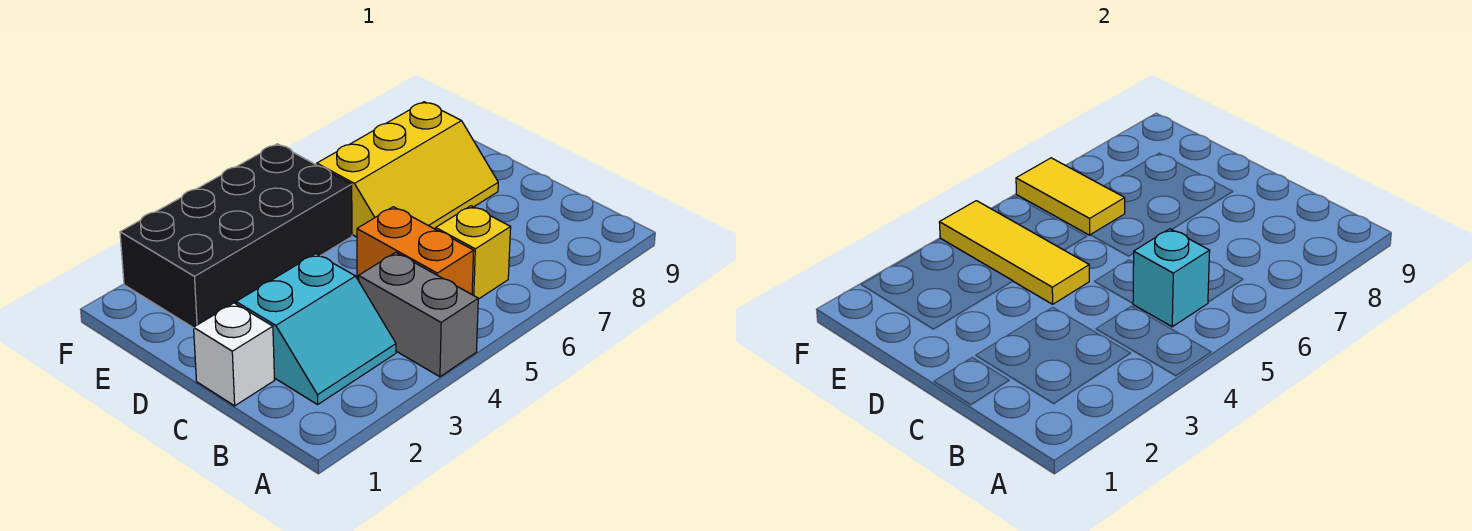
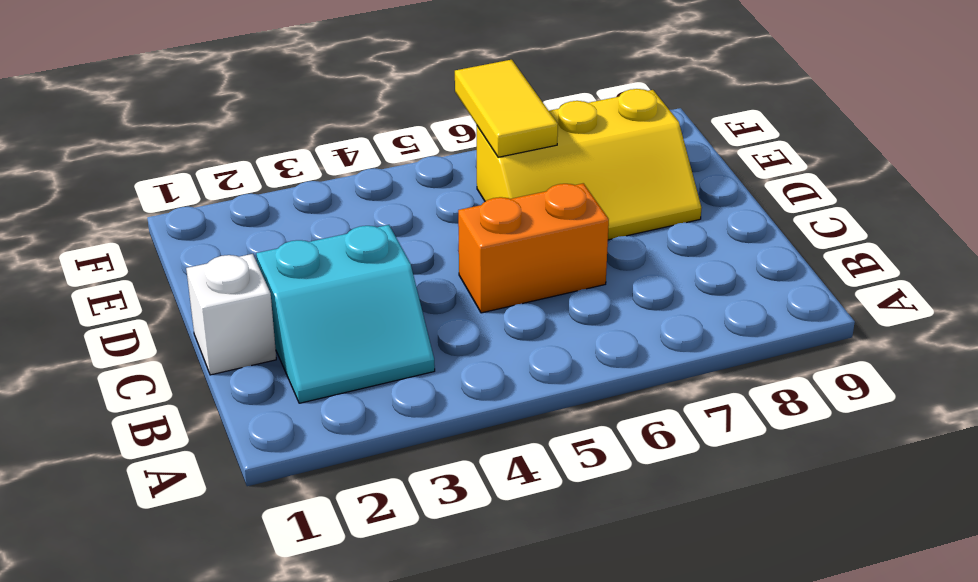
orange brick C5:C6 level 1 -> orange brick B5:C5 level 1
none -> grey brick A4:B4 level 1
none -> yellow brick B6 level 1

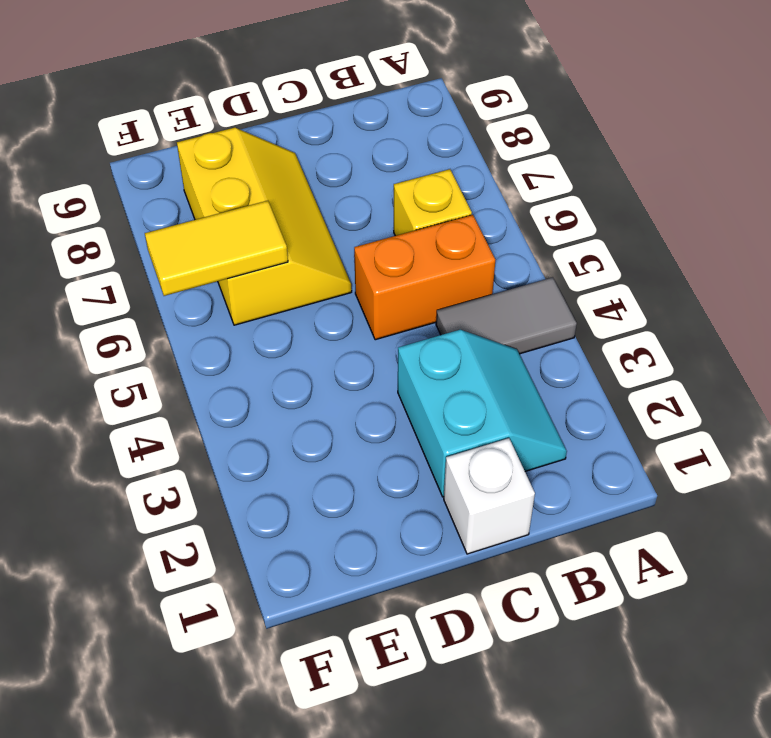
grey tile A4:B4 level 1 -> grey brick A4:B4 level 1
none -> black brick E2:F5 level 1
none -> cyan brick B5 level 2

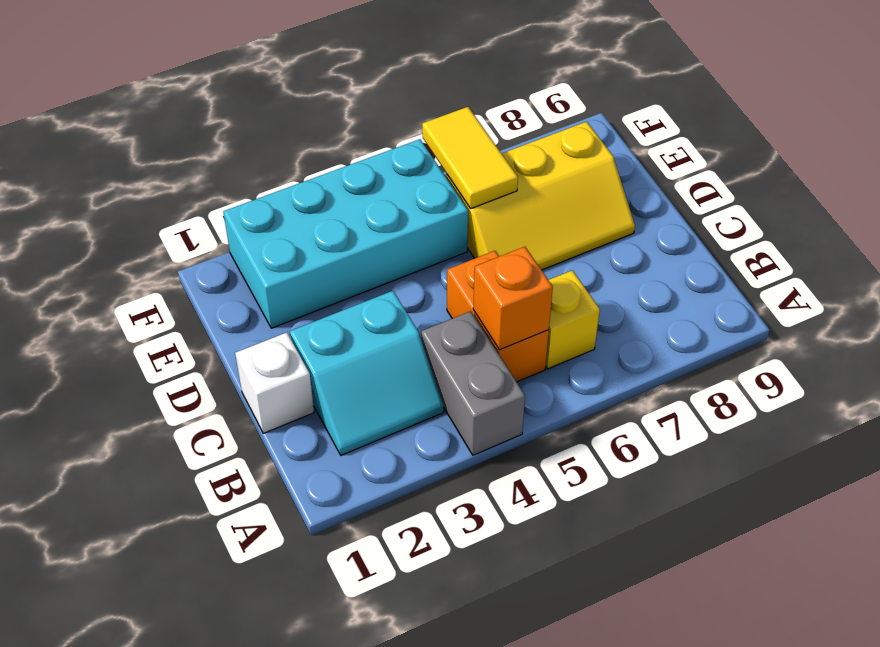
orange brick B5 level 2 -> cyan brick B5 level 2
cyan brick E2:F5 level 1 -> black brick E2:F5 level 1
none -> yellow tile D4:F4 level 2

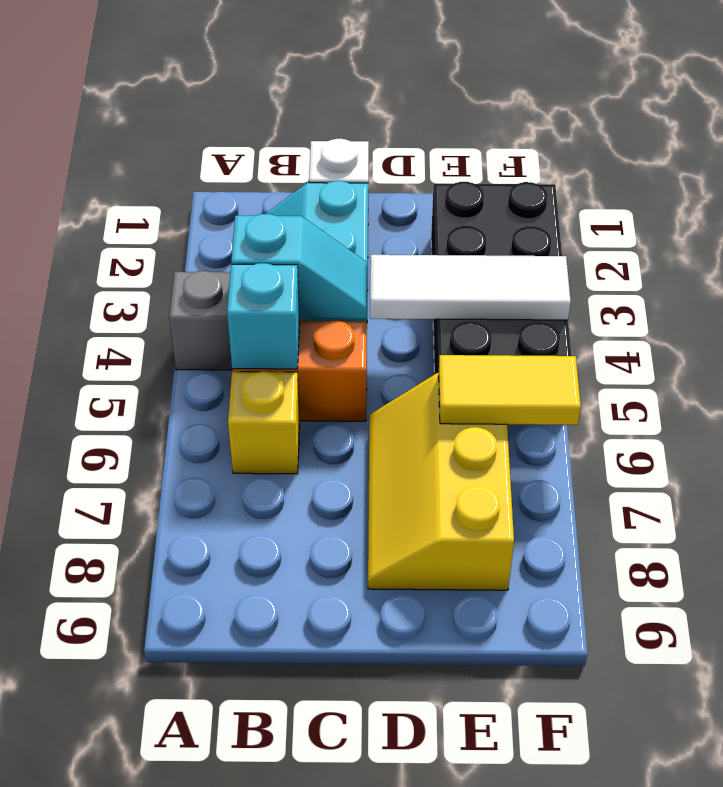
cyan slope B4:C4 level 2 top B -> none
white tile D4:F4 level 2 -> yellow tile D4:F4 level 2

